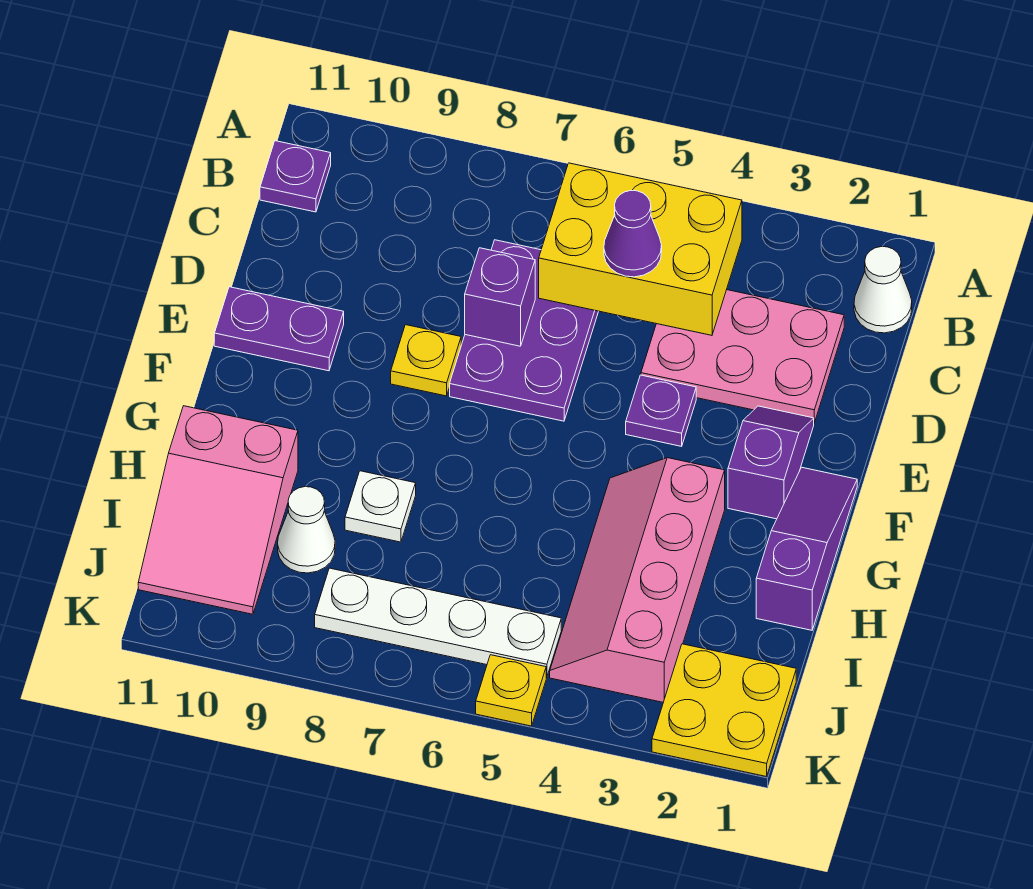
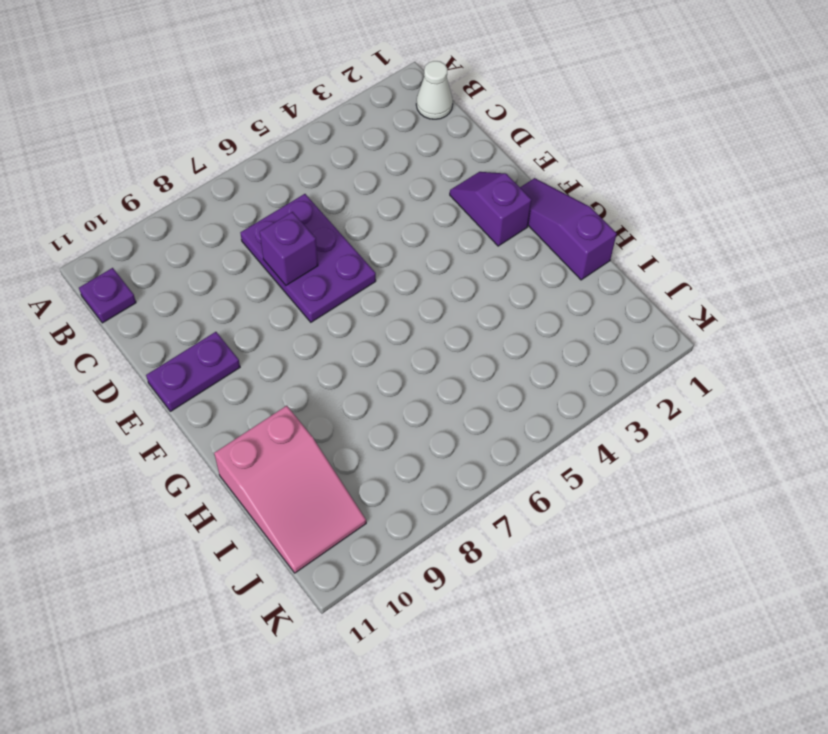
none -> pink plate C2:D4 level 1
none -> purple plate E4 level 1
none -> yellow plate E8 level 1

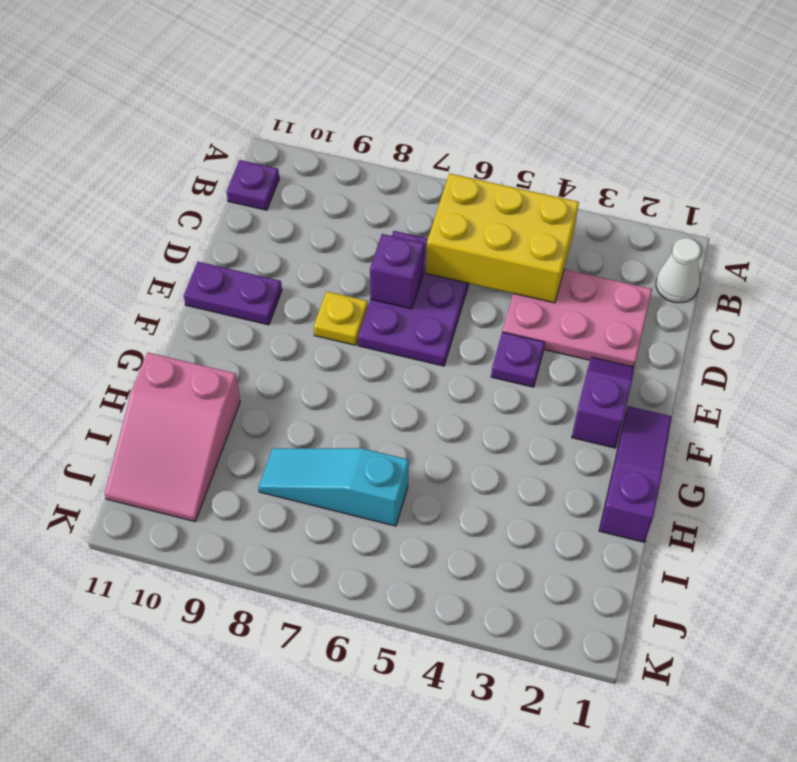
cyan slope I6:I8 level 1 top 6 -> none
none -> pink slope G3:J4 level 1 top 3
none -> white plate H8 level 1
none -> white cone I9 level 1

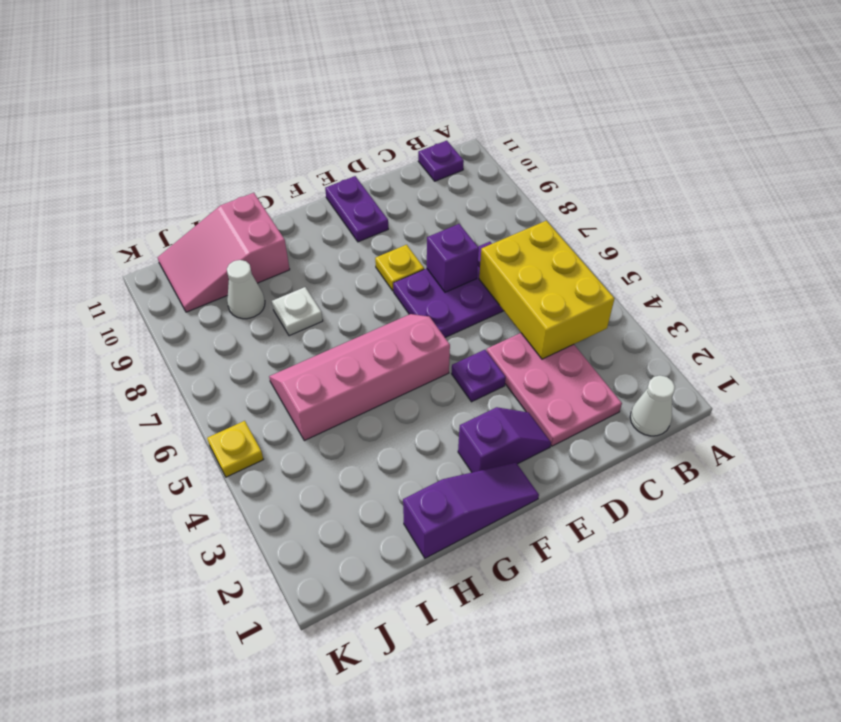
pink slope F5:I6 level 1 top 5 -> pink slope G3:J4 level 1 top 3
none -> yellow plate J1:K2 level 1
none -> white plate J5:J8 level 1
none -> purple cone C5 level 3

